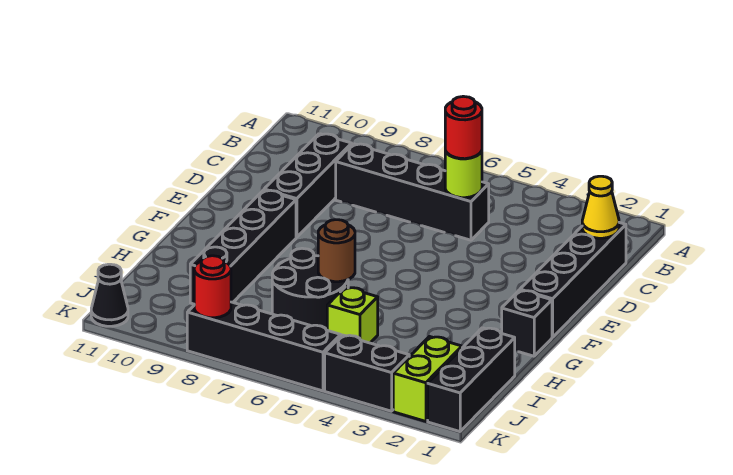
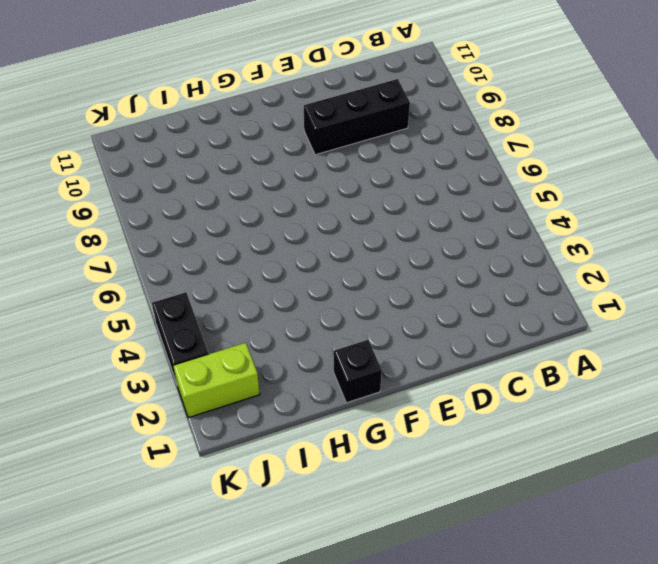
none -> black brick C1:F1 level 1
none -> black brick C5:C8 level 1
none -> black brick F9:I9 level 1

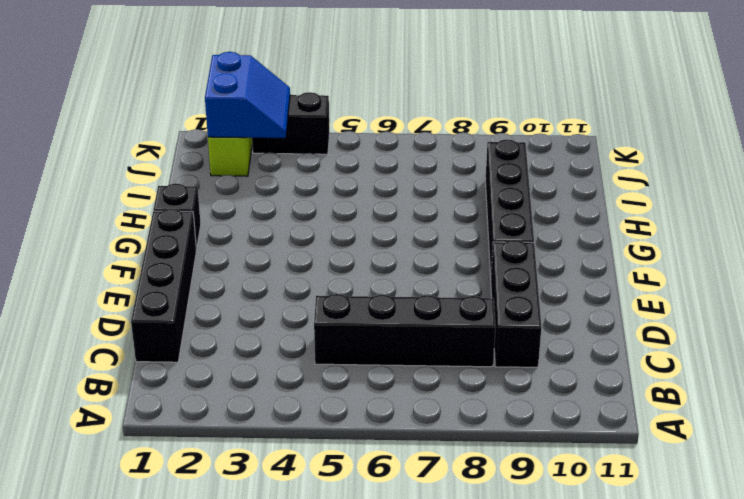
blue slope J2:K3 level 2 top 2 -> none
none -> black round brick H6:I7 level 1
none -> black brick I1:K1 level 1
none -> lime brick I5 level 1

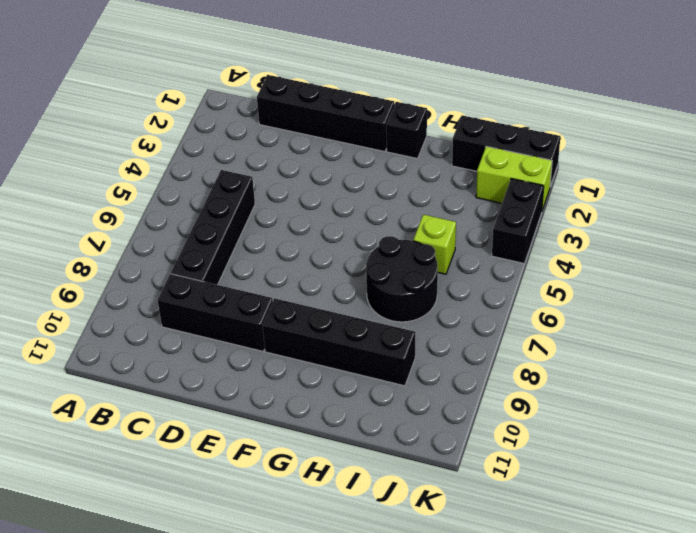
none -> black brick K5:K8 level 1
none -> black cone K11 level 1
none -> yellow cone C1 level 2

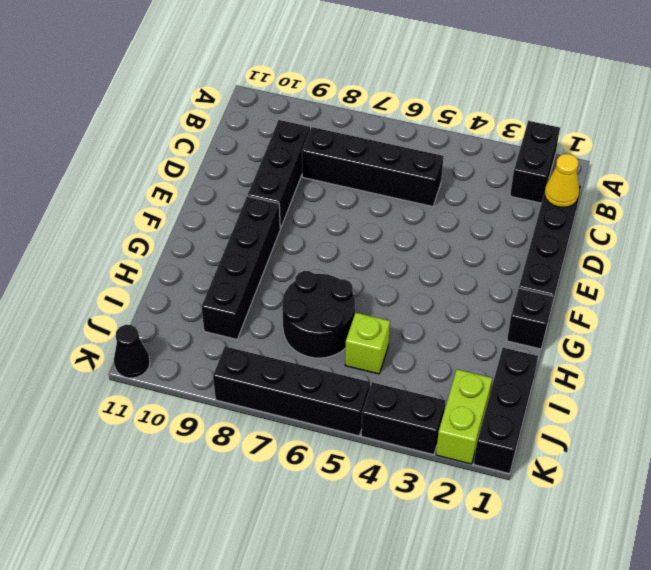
black brick A2:B2 level 1 -> none
none -> lime round brick C5 level 2
none -> brown round brick H6 level 2
none -> red round brick K8 level 2

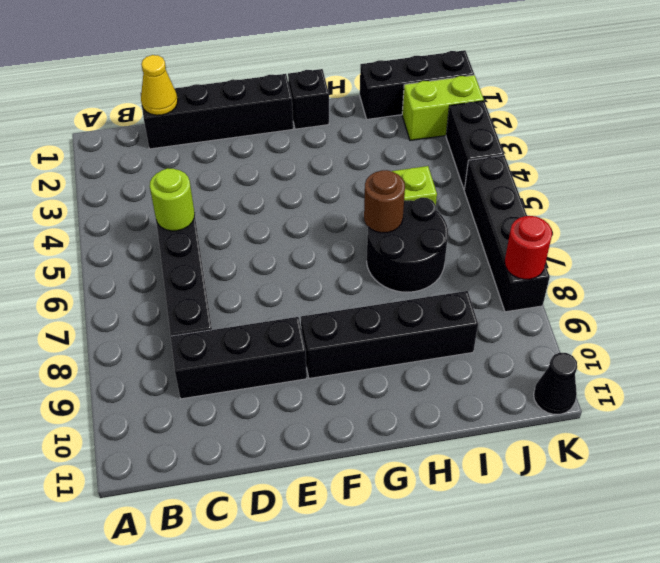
none -> red round brick C5 level 3

